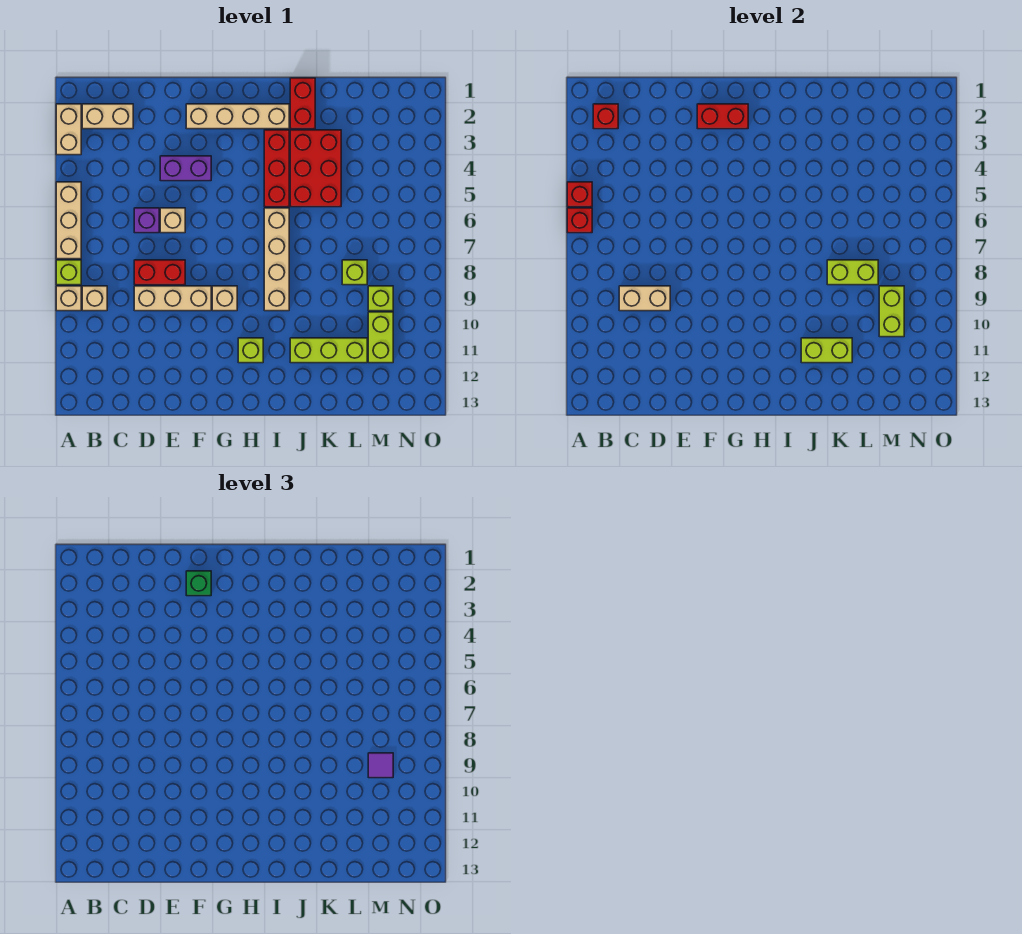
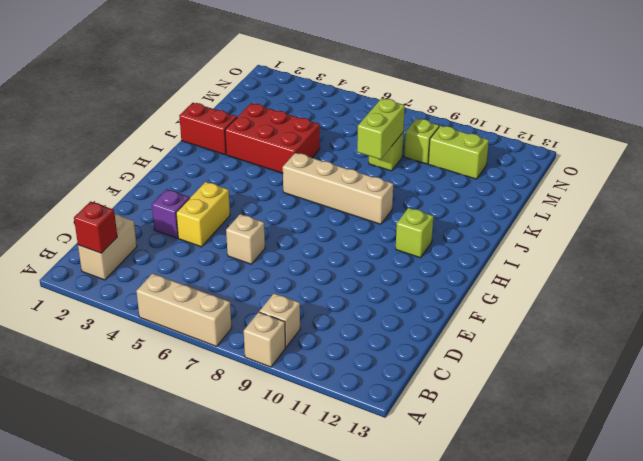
purple brick E3 level 1 -> purple brick D6 level 1
yellow brick E4:F4 level 1 -> purple brick E4:F4 level 1
none -> tan brick A2:A3 level 1
none -> lime brick A8 level 1
none -> red brick D8:E8 level 1
none -> tan brick D9:F9 level 1

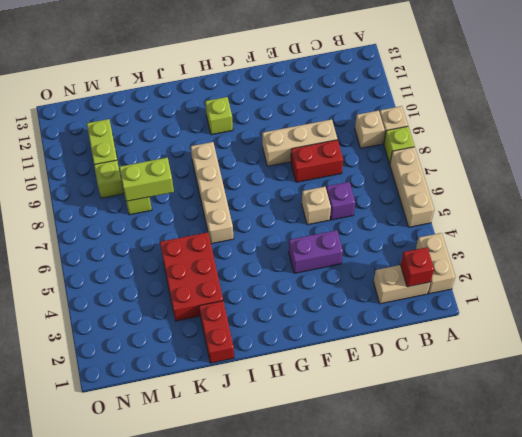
none -> tan brick F2:I2 level 1
none -> tan brick G9 level 1
none -> red brick I3:I5 level 1
none -> lime brick J11:L11 level 1

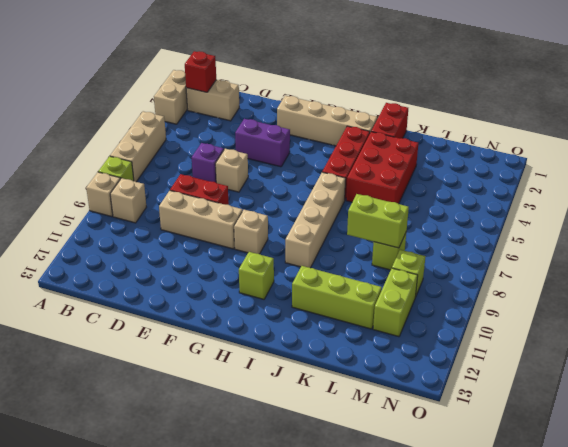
none -> red brick A5 level 2
none -> red brick A6 level 2
none -> tan brick C9:D9 level 2
none -> red brick F2:G2 level 2

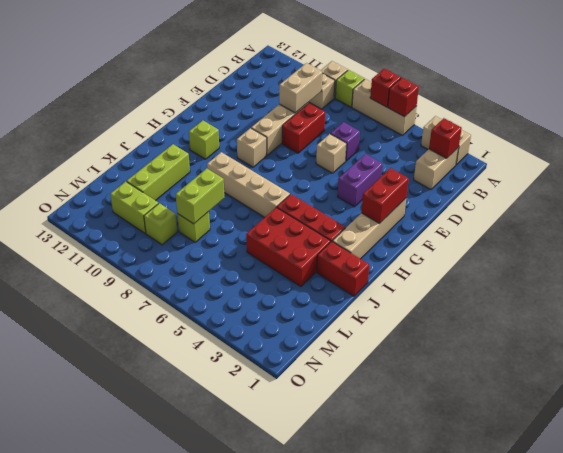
none -> lime brick J11:K11 level 2
none -> lime brick M9:M10 level 2
none -> green brick F2 level 3
none -> purple tile M9 level 3

